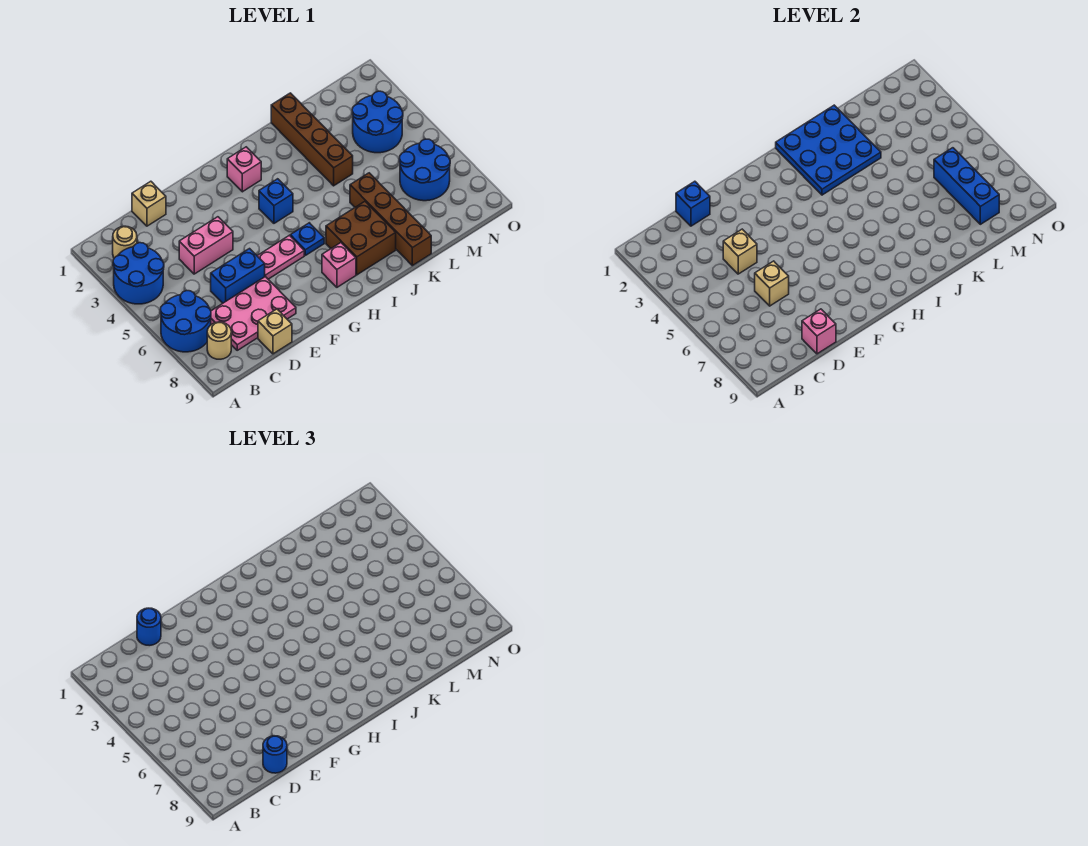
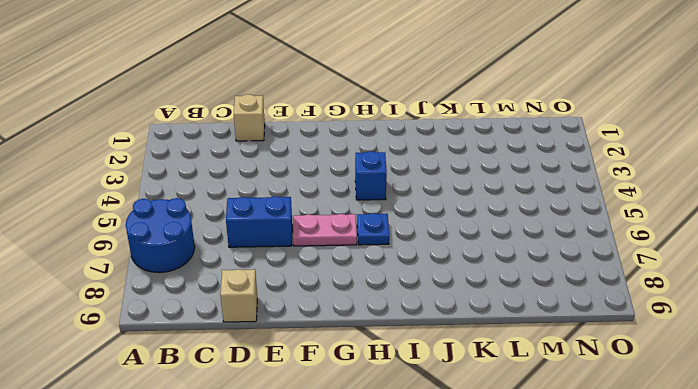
none -> blue round brick A3:B4 level 1
none -> tan round brick B2 level 1
none -> tan round brick B8 level 1

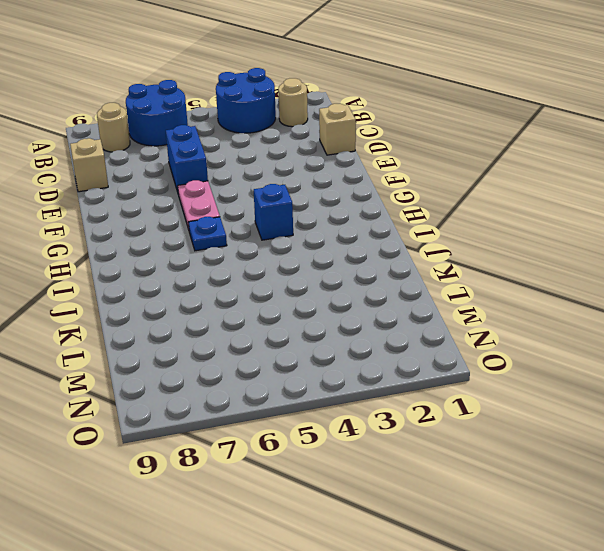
none -> pink plate C7:E8 level 1
none -> pink brick D4:E4 level 1
none -> pink brick H2 level 1

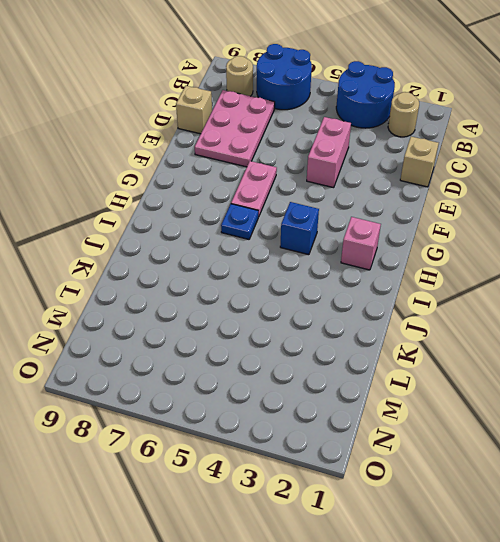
none -> blue brick D6:E6 level 1
none -> pink brick H8 level 1
none -> brown brick I7:J8 level 1

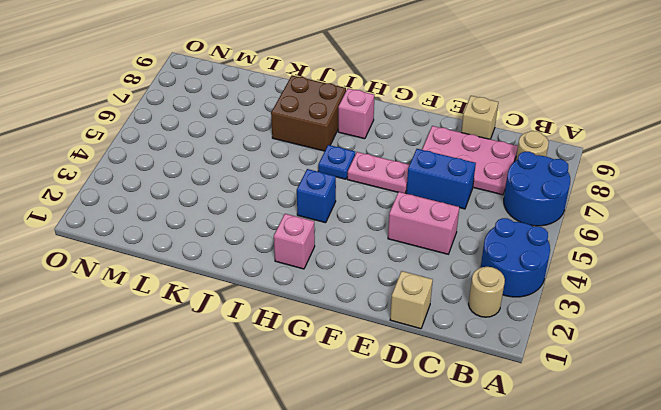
none -> brown brick K1:K4 level 1
none -> brown brick K6:K9 level 1
none -> blue round brick M3:N4 level 1

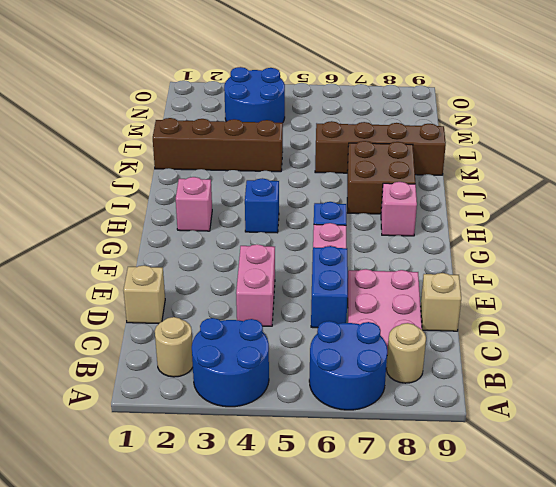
none -> blue round brick M6:N7 level 1
none -> blue brick D1 level 2
none -> tan brick D4 level 2

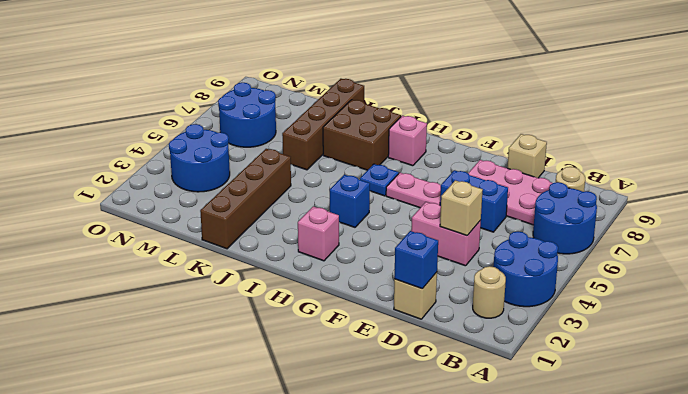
none -> tan brick D6 level 2
none -> pink brick D9 level 2
none -> blue plate I1:K3 level 2

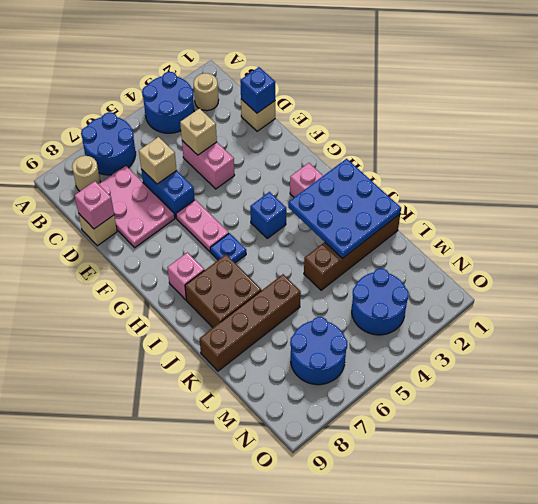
none -> blue brick M6:M8 level 2
none -> blue round brick D1 level 3
none -> blue round brick D9 level 3

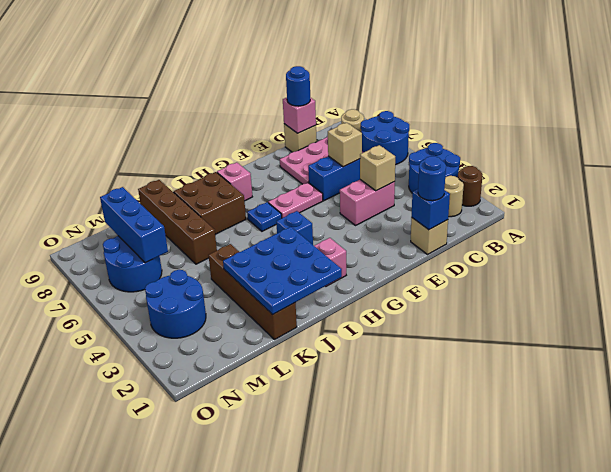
brown round brick A2 level 1 -> none

